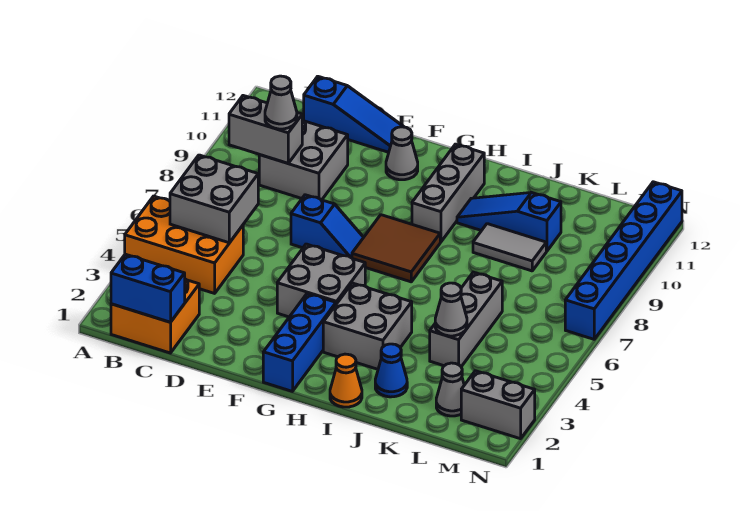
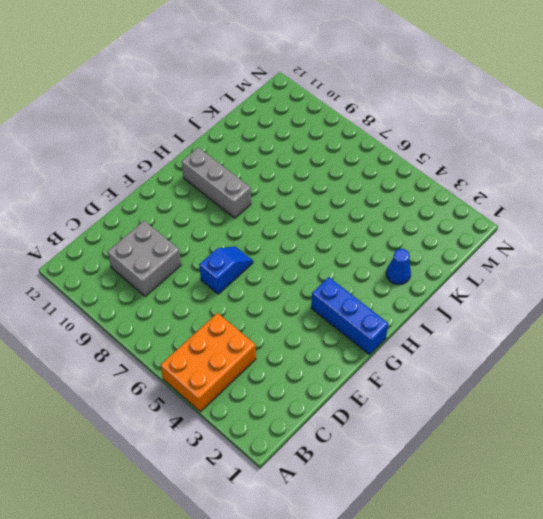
none -> orange brick B1:C2 level 1
none -> blue slope C12:E12 level 1 top C
none -> grey brick F4:G5 level 1

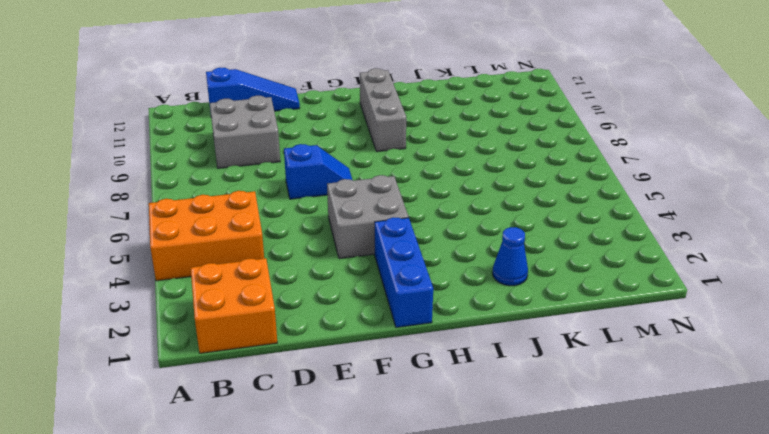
none -> grey cone F11 level 1
none -> brown tile G7:H8 level 1
none -> grey brick H3:I4 level 1

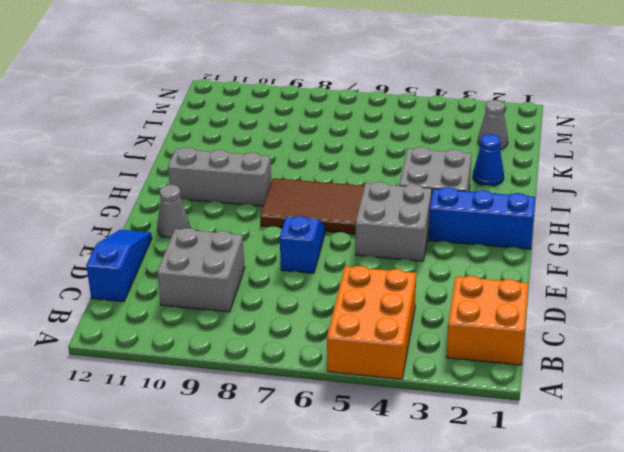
brown tile G6:H8 level 1 -> brown tile G7:H8 level 1
none -> orange cone I1 level 1
none -> blue slope I10:K10 level 1 top K
none -> grey tile J9:K9 level 1

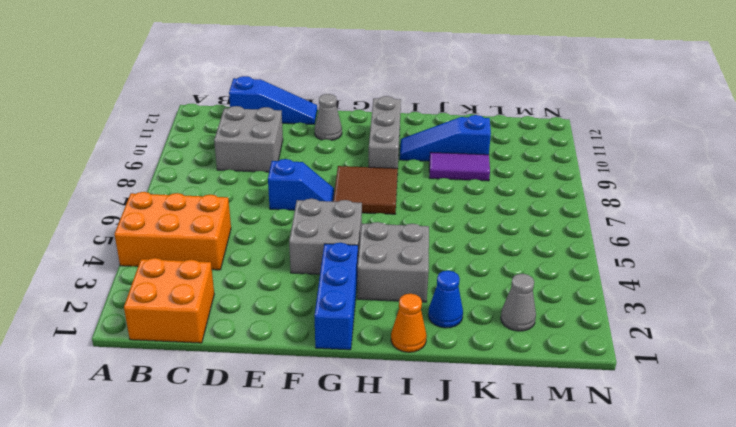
purple tile J9:K9 level 1 -> grey tile J9:K9 level 1
none -> grey brick K4:K6 level 1
none -> grey brick M2:N2 level 1
none -> blue brick N7:N12 level 1

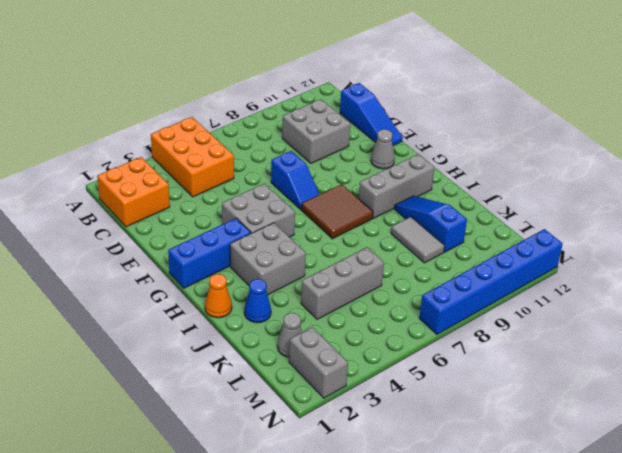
none -> blue brick B1:C1 level 2
none -> grey brick B5:C6 level 2
none -> grey brick B9:C9 level 2

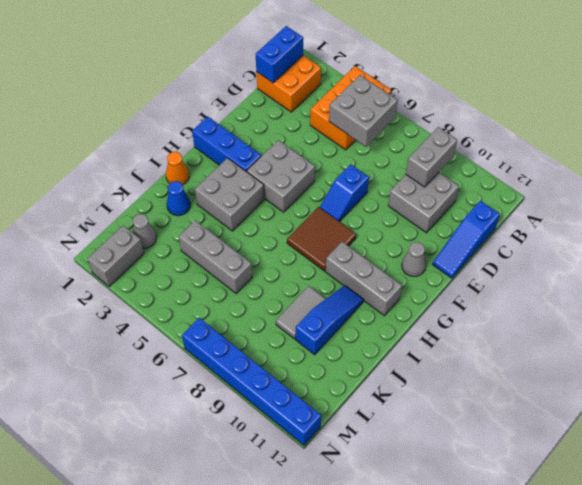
none -> grey cone K4 level 2
none -> grey cone C9 level 3

